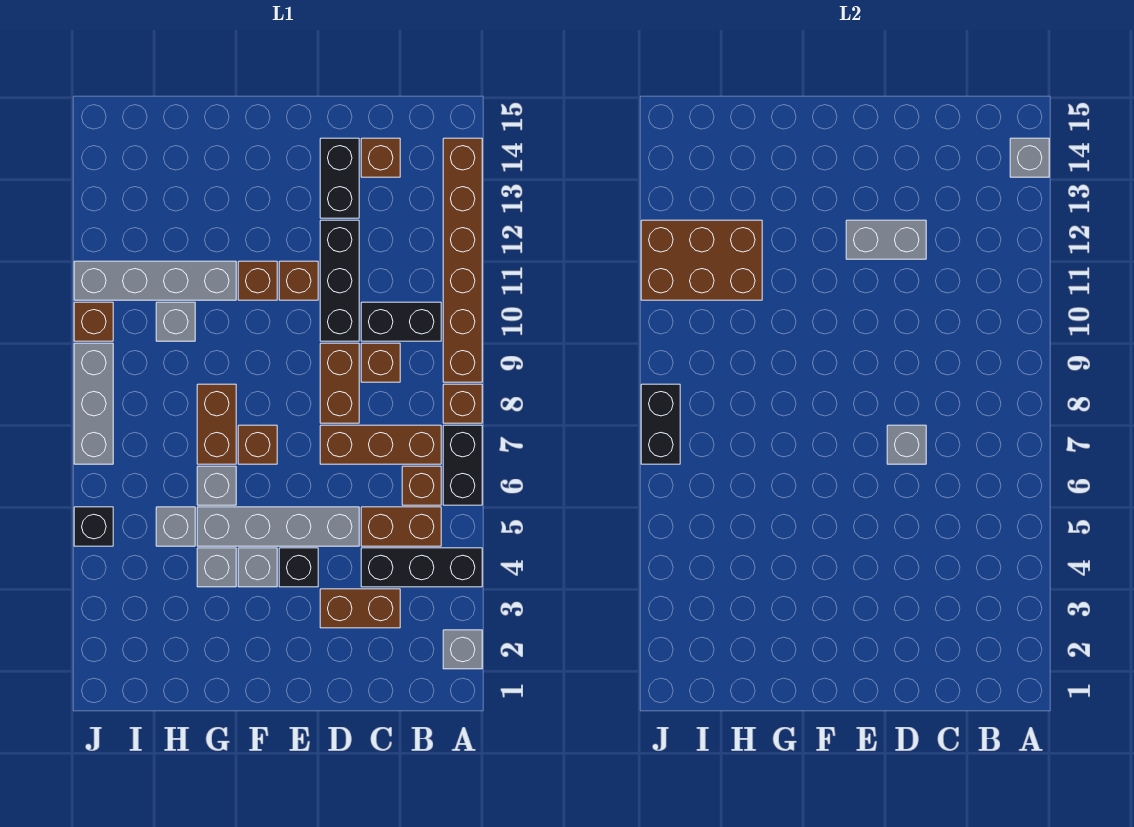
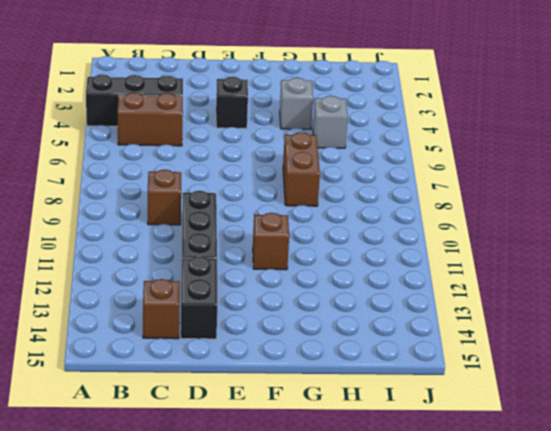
none -> grey brick A2 level 1
none -> black brick A6:A7 level 1
none -> brown brick A8 level 1
none -> brown brick A9:A14 level 1

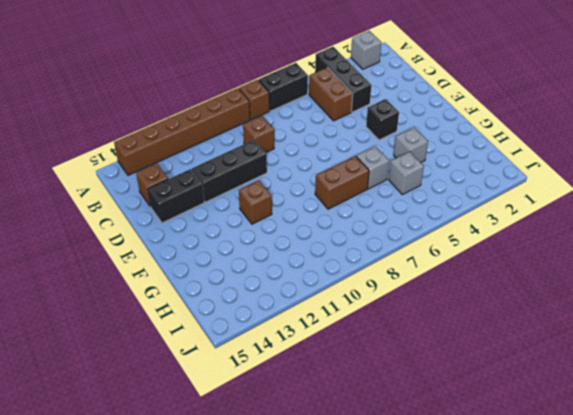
none -> brown brick B6 level 1
none -> brown brick B7:D7 level 1
none -> black brick B10:C10 level 1
none -> brown brick C3:D3 level 1

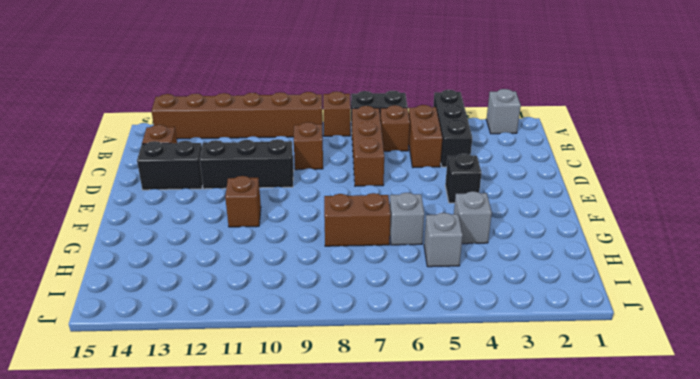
none -> black brick B10:C10 level 1
none -> brown brick C3:D3 level 1
none -> grey brick D5:G5 level 1
none -> brown brick D8:D9 level 1

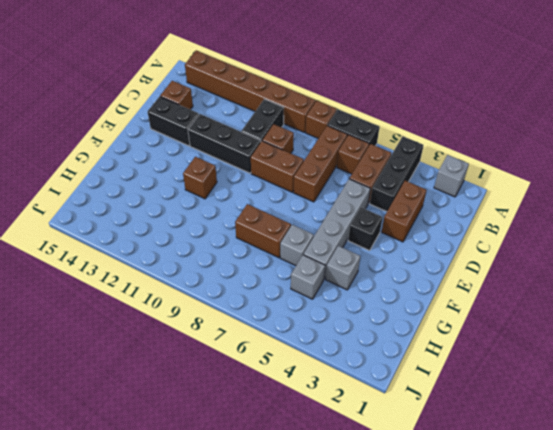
none -> brown brick E11 level 1
none -> grey brick F4 level 1
none -> brown brick F7 level 1
none -> grey brick G11:J11 level 1

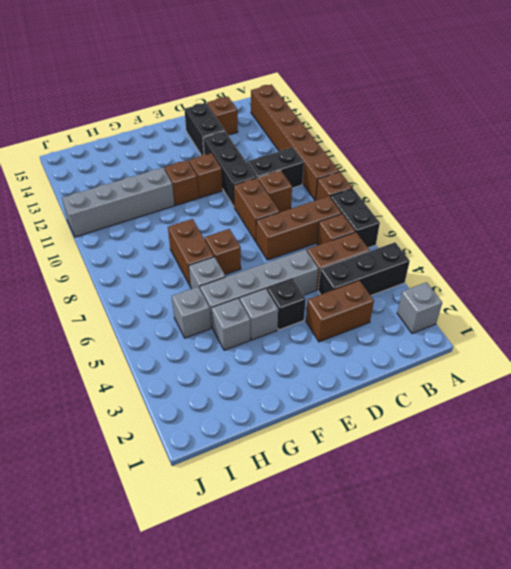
none -> grey brick H10 level 1
none -> black brick J5 level 1
none -> grey brick J7:J9 level 1
none -> brown brick J10 level 1

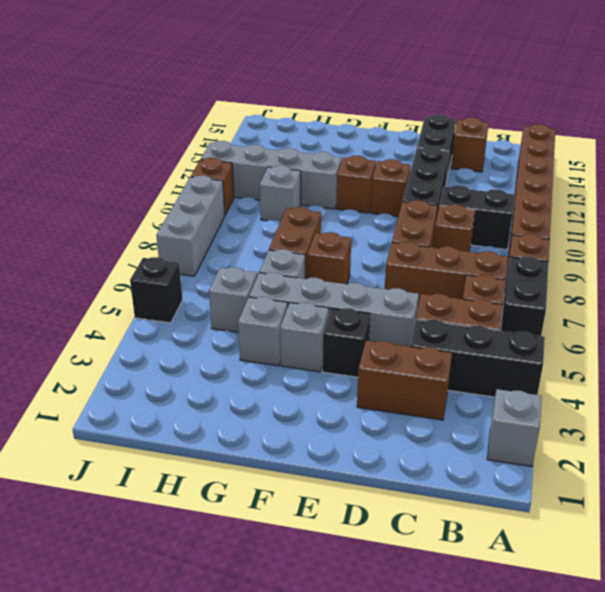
none -> grey brick A14 level 2
none -> grey brick D7 level 2
none -> grey brick D12:E12 level 2
none -> brown brick H11:J12 level 2

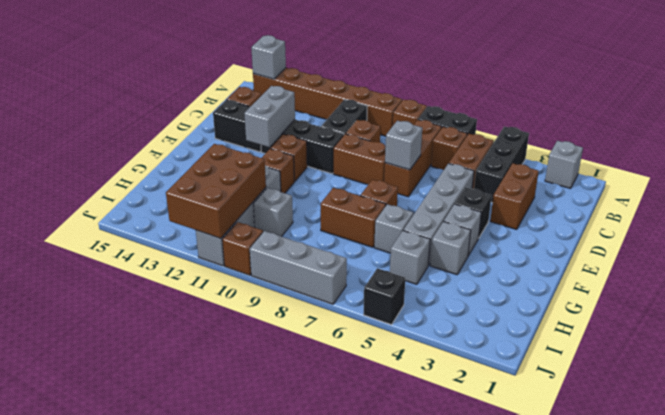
none -> black brick J7:J8 level 2

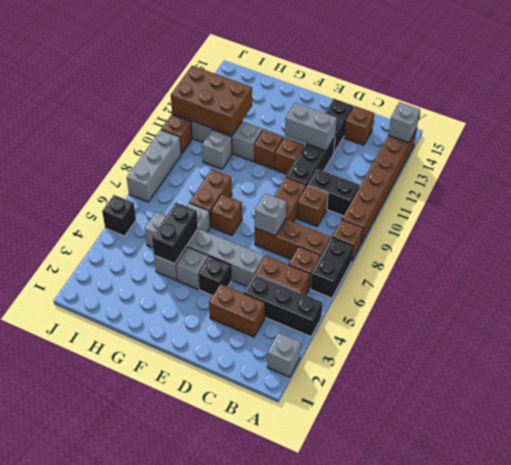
black brick G4:G5 level 2 -> black brick J7:J8 level 2

